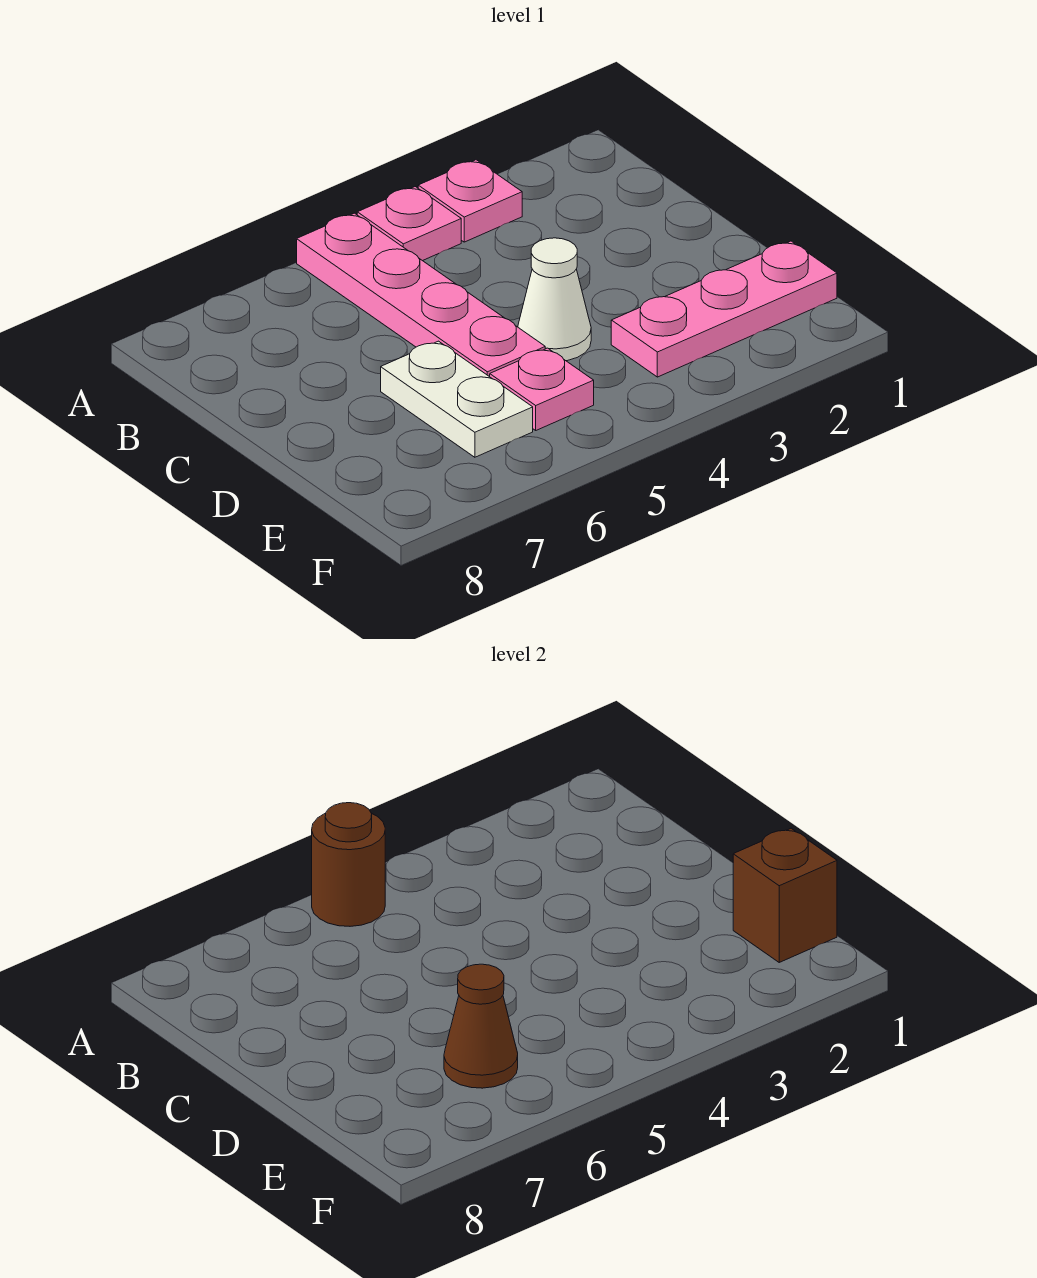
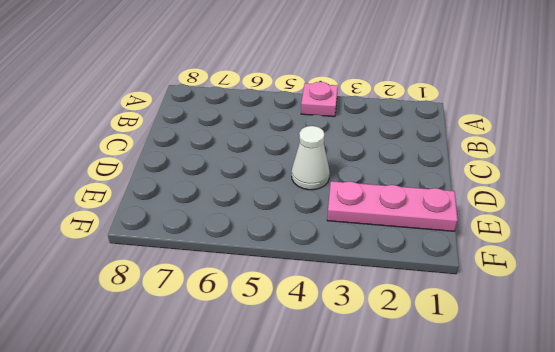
none -> pink plate A3 level 1
none -> pink plate A5:D5 level 1

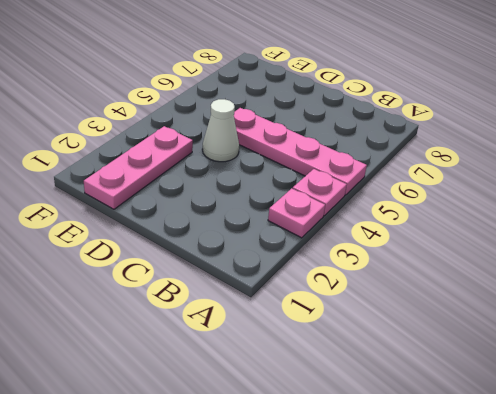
none -> white plate D6:E6 level 1
none -> pink plate E5 level 1

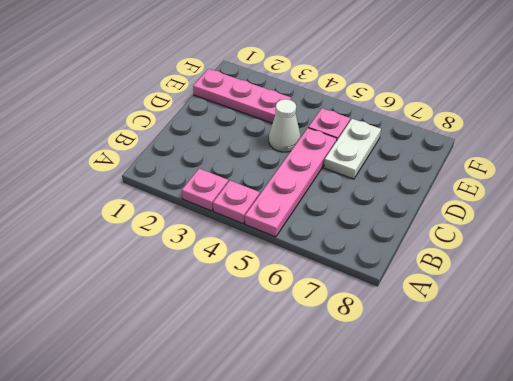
none -> brown round brick A5 level 2
none -> brown brick E1 level 2

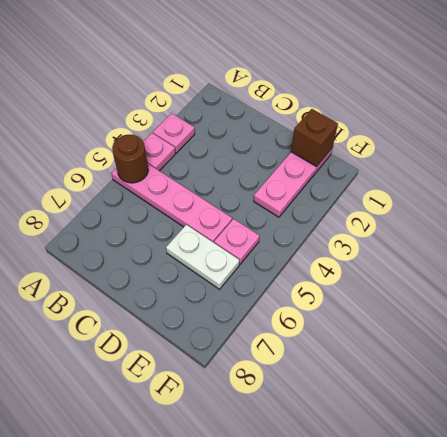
none -> white cone D4 level 1
none -> brown cone E6 level 2

